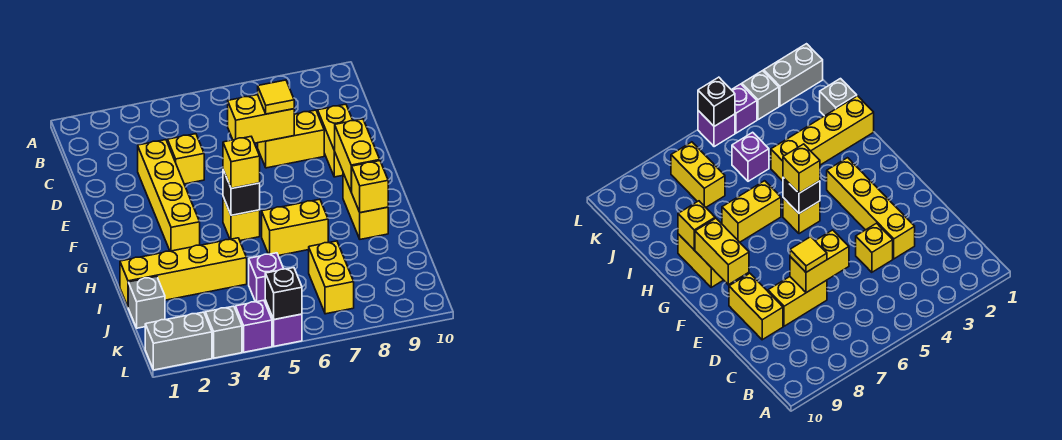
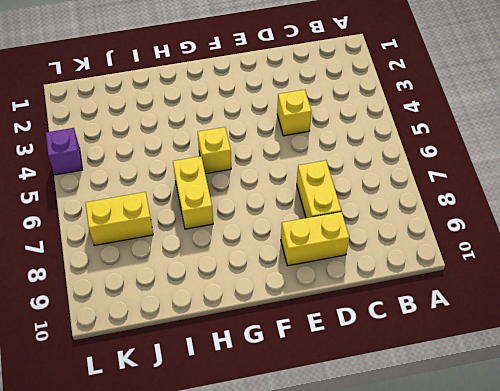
none -> yellow brick D3:G3 level 1
none -> yellow brick G9:H9 level 1
none -> yellow brick I1:I4 level 1

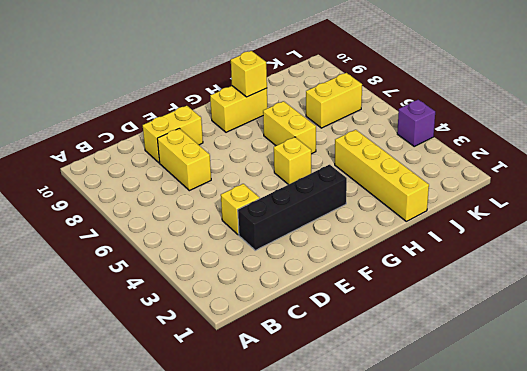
black brick D3:G3 level 1 -> yellow brick D3:G3 level 1
none -> grey brick J1 level 1
none -> purple brick J5 level 1
none -> grey brick L1:L2 level 1

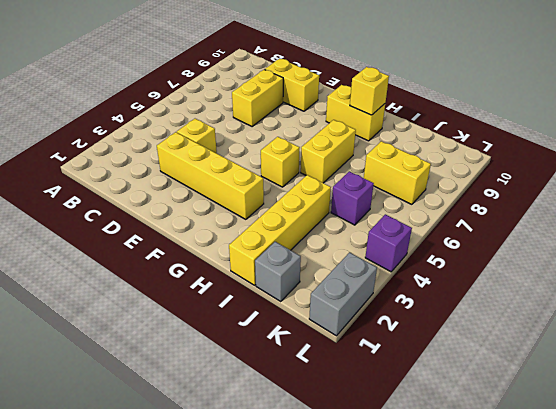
none -> grey brick L3 level 1
none -> purple brick L5 level 1
none -> yellow brick D6:D7 level 2

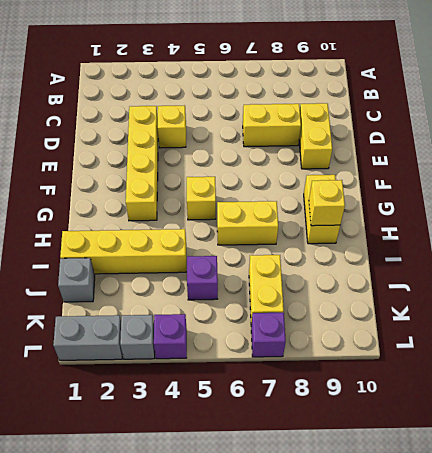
purple brick L7 level 1 -> purple brick L5 level 1
none -> yellow brick D6:D7 level 2
none -> yellow brick F9:G9 level 2
none -> black brick G5 level 2

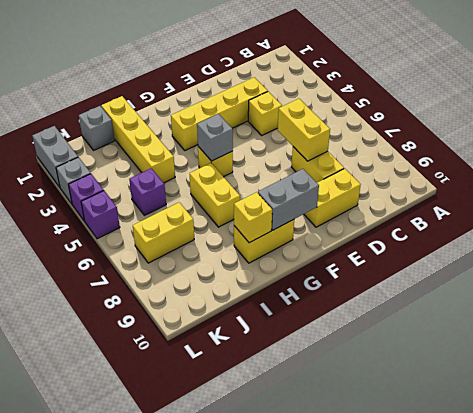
grey brick F9:G9 level 2 -> yellow brick F9:G9 level 2
grey brick G5 level 2 -> black brick G5 level 2
none -> black brick L5 level 2
none -> yellow tile D7 level 3
none -> yellow brick G5 level 3

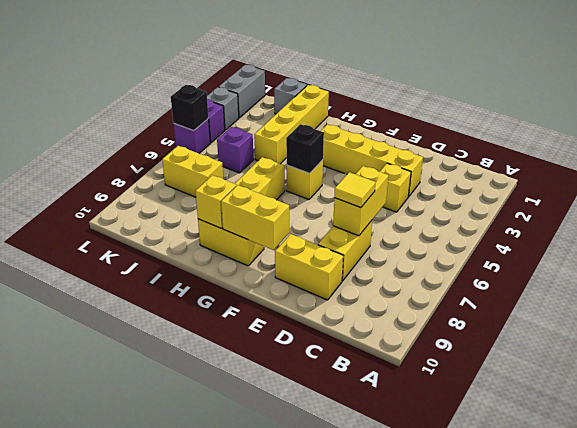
none -> yellow brick G5 level 3

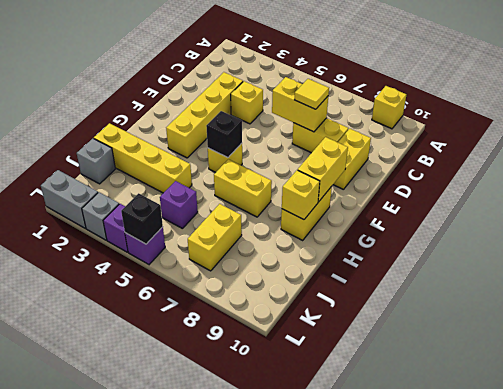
yellow brick A9 level 1 -> yellow brick G5 level 3

